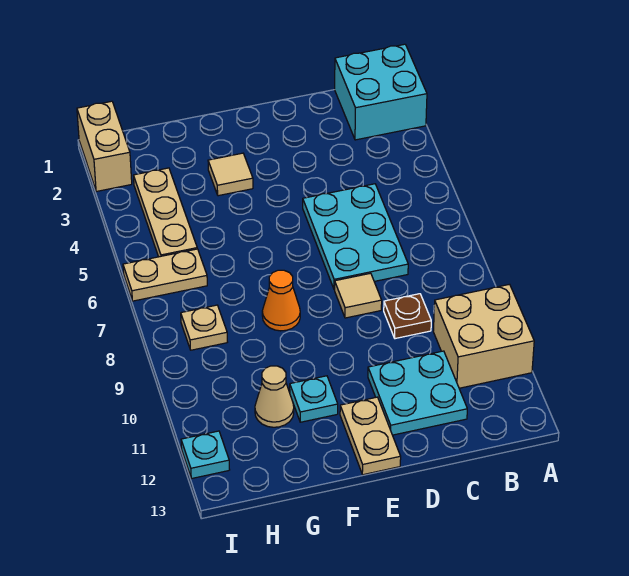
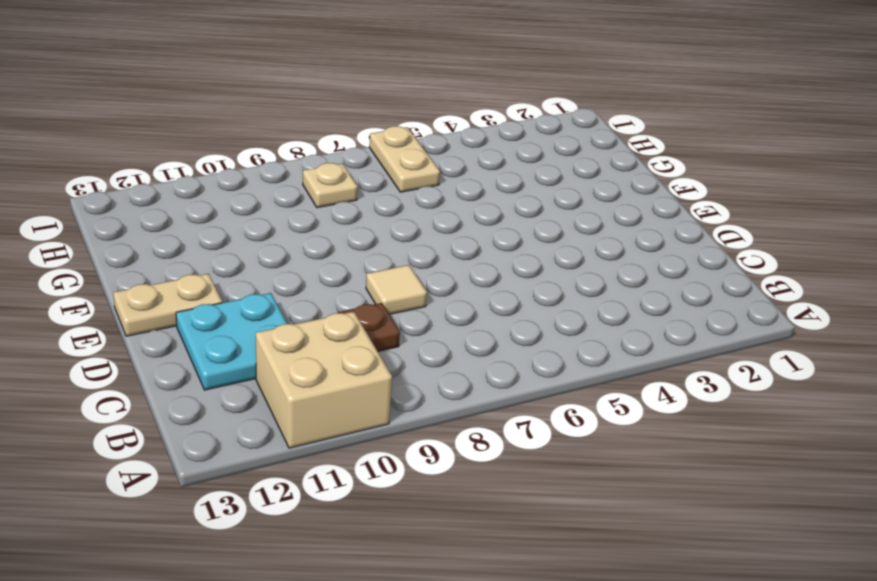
none -> cyan brick A1:B2 level 1
none -> cyan plate C5:D7 level 1
none -> tan tile F3 level 1

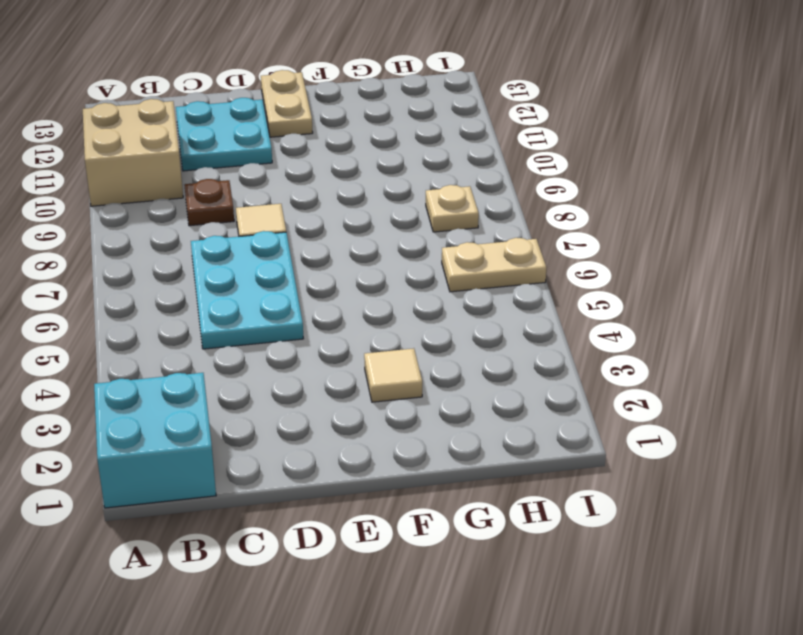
none -> orange cone F8 level 1
none -> cyan plate F11 level 1
none -> tan cone G11 level 1

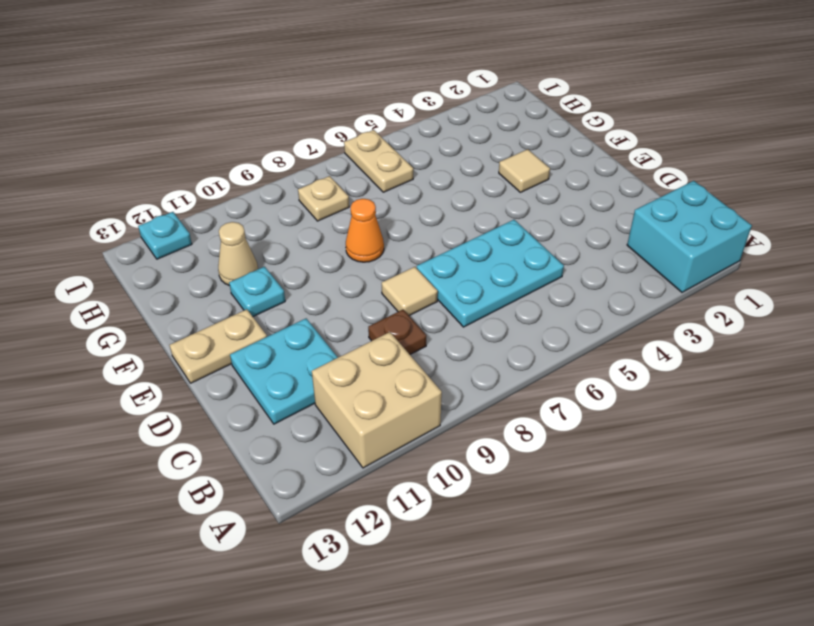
none -> tan plate H3:H5 level 1
none -> tan brick I1:I2 level 1

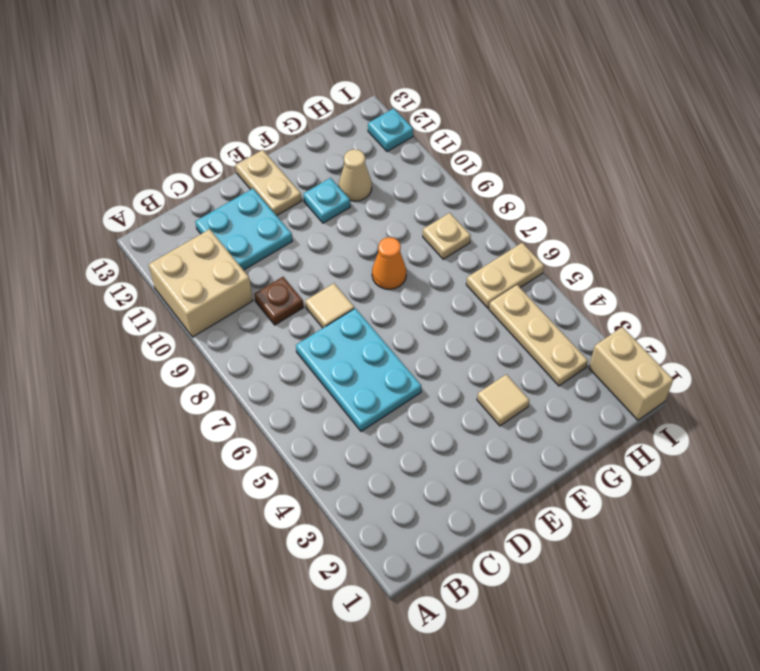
none -> cyan brick A1:B2 level 1

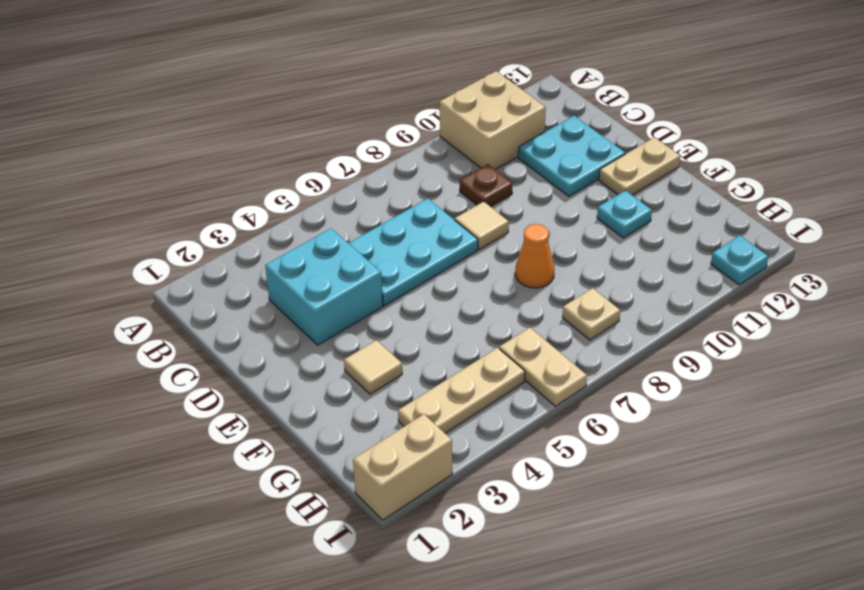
cyan brick C3:D4 level 1 -> cyan brick A1:B2 level 1
none -> tan cone G11 level 1

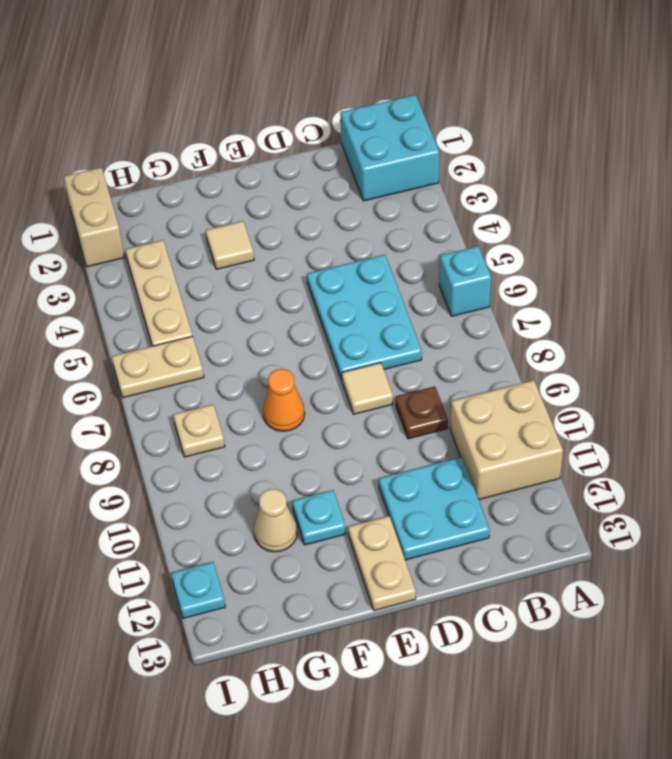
cyan brick A6 level 1 -> none

